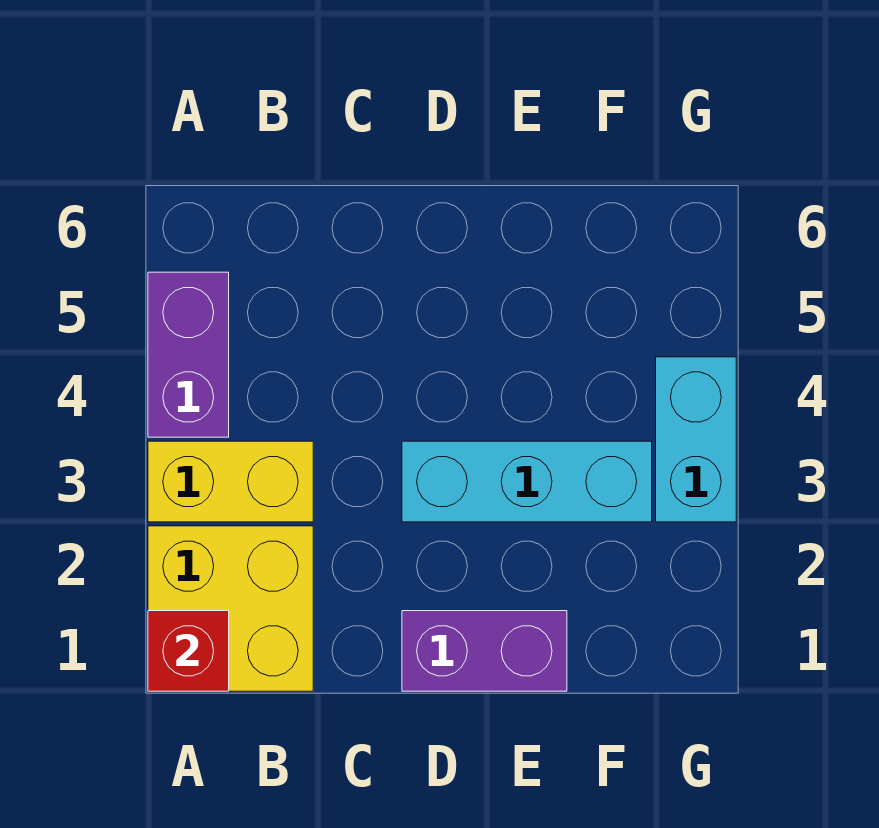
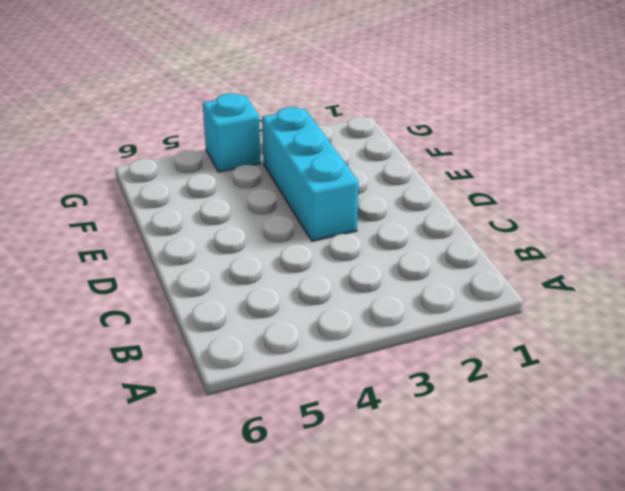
cyan brick G4 level 1 -> cyan brick G3:G4 level 1
none -> yellow brick A1:B2 level 1
none -> yellow brick A3:B3 level 1

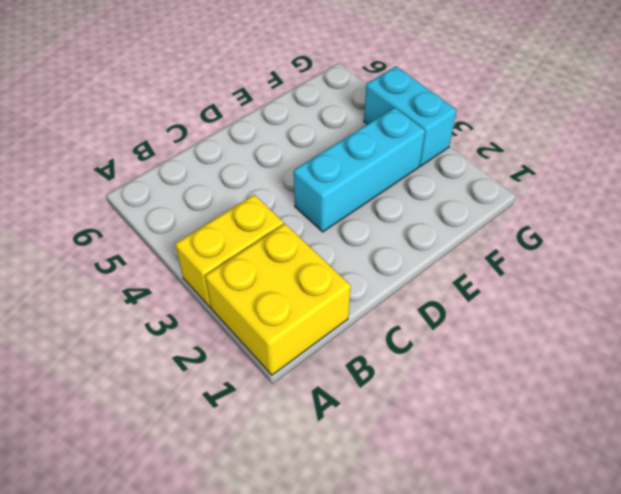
none -> purple brick A4:A5 level 1
none -> purple brick D1:E1 level 1

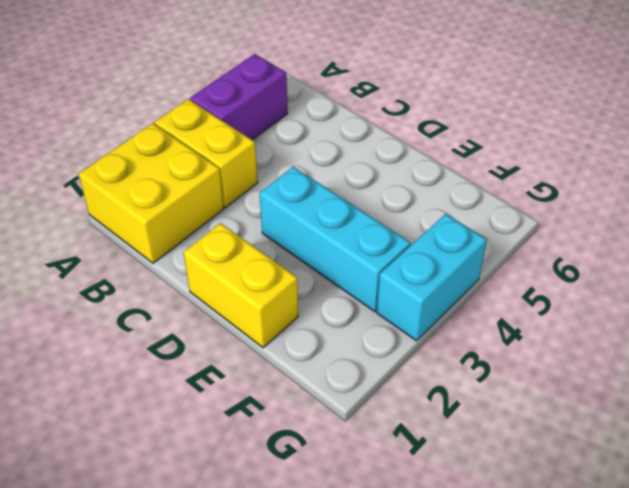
yellow brick D1:E1 level 1 -> purple brick D1:E1 level 1
none -> red brick A1 level 2

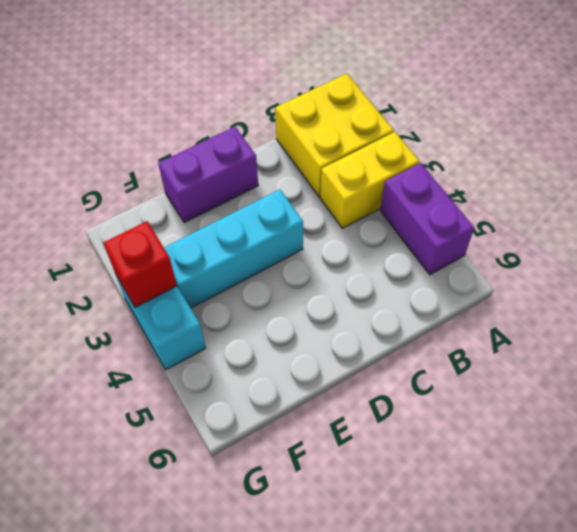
red brick G3 level 2 -> red brick A1 level 2

